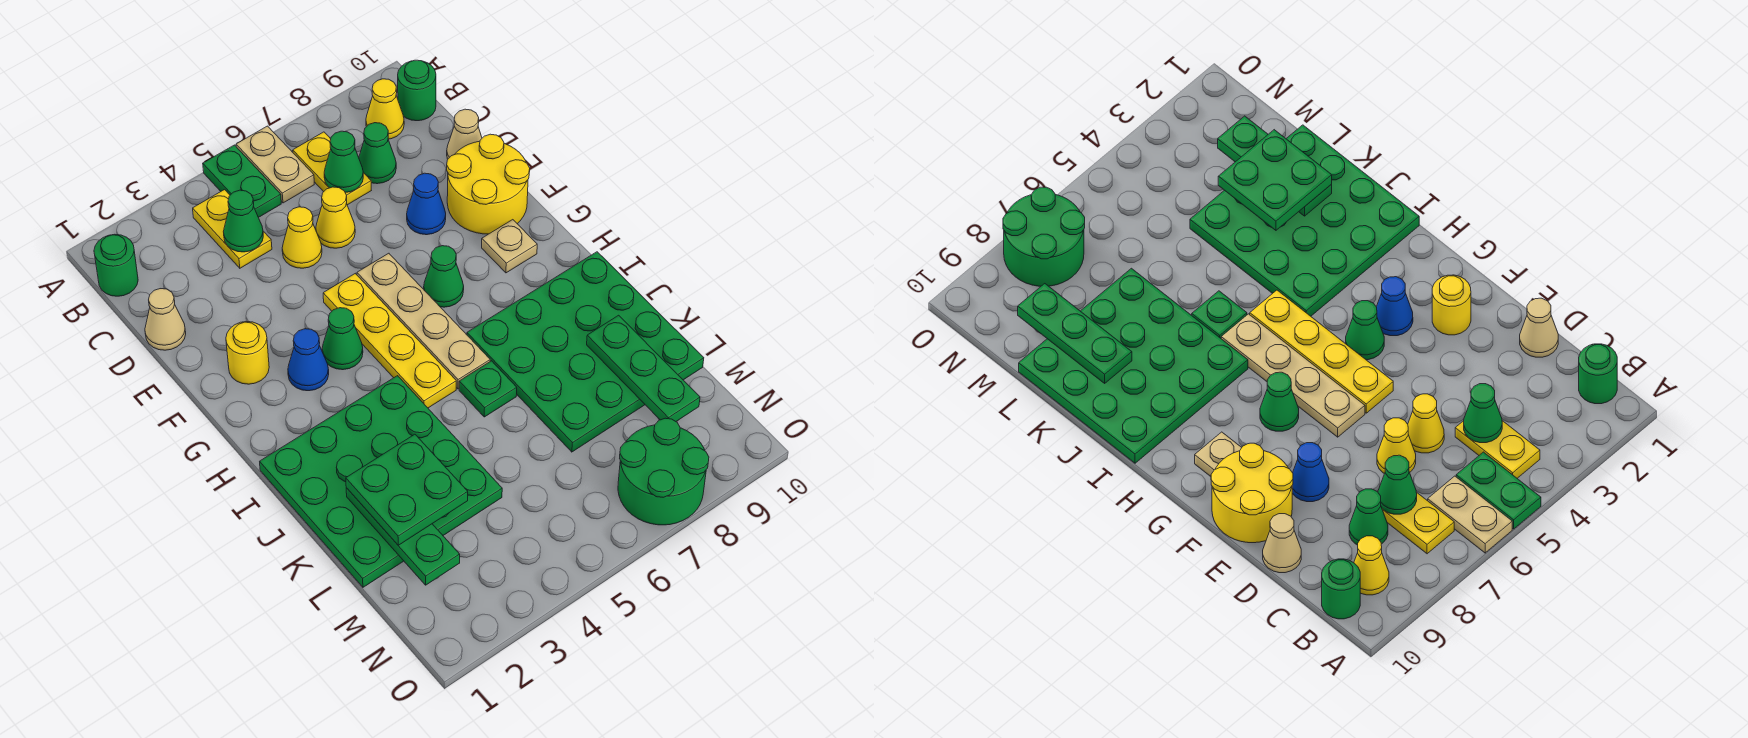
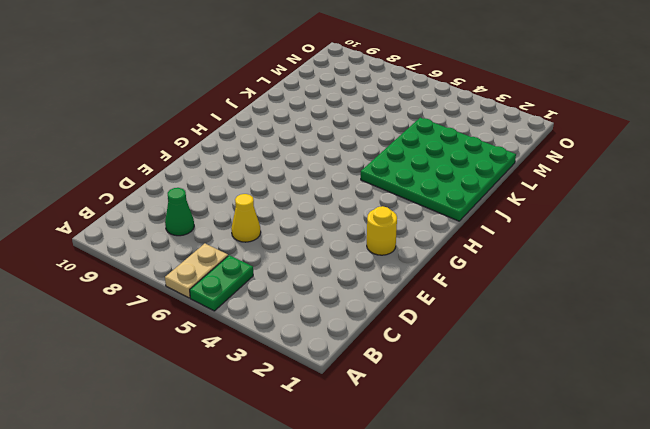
none -> green round brick B1 level 1
none -> yellow plate B4:C4 level 1
none -> yellow plate B7:C7 level 1
none -> yellow cone B9 level 1

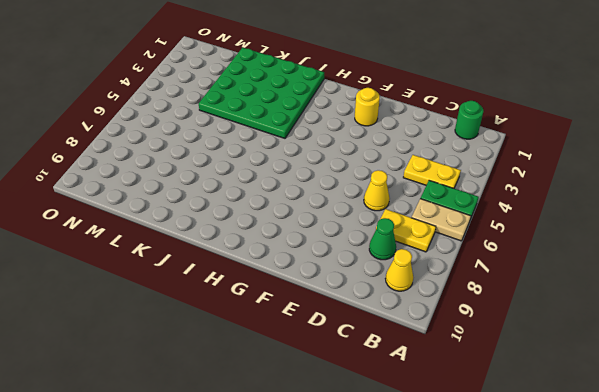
none -> green round brick B10 level 1
none -> tan cone D1 level 1
none -> yellow cone D5 level 1
none -> tan cone D10 level 1

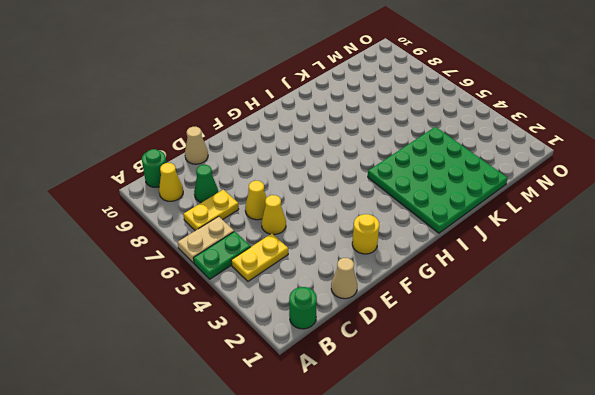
none -> blue cone E8 level 1
none -> yellow round brick E9:F10 level 1
none -> yellow plate F5:I5 level 1
none -> tan plate F6:I6 level 1

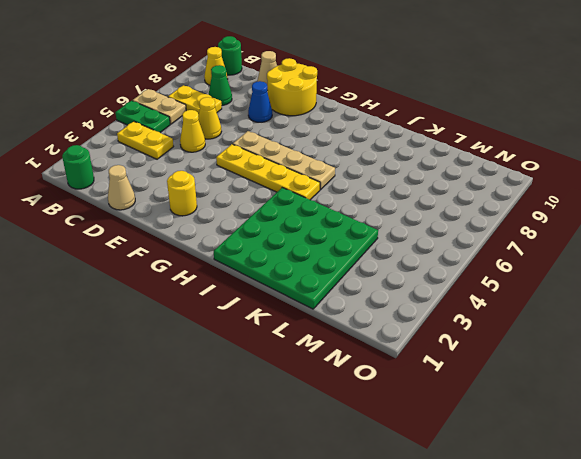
none -> blue cone G3 level 1
none -> green cone G4 level 1
none -> green cone G7 level 1
none -> tan plate G9 level 1

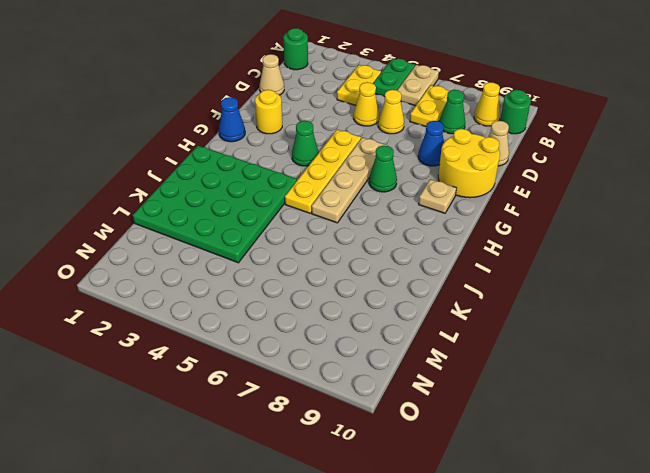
blue cone G1 level 1 -> blue cone G3 level 1
none -> green plate I7:L10 level 1
none -> green plate J6 level 1
none -> green round brick N7:O8 level 1
none -> green cone C4 level 2

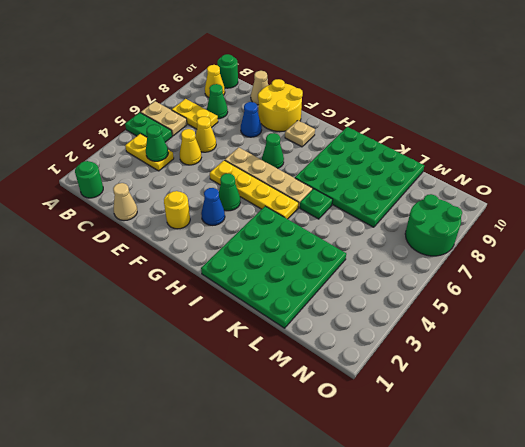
none -> green cone C7 level 2
none -> green plate K2:M2 level 2
none -> green plate K9:M9 level 2
none -> green plate K2:L3 level 3

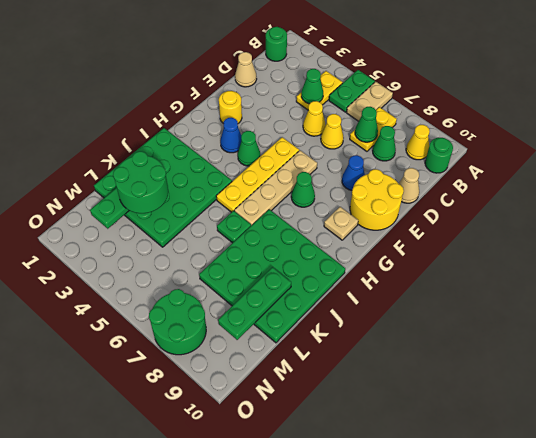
green round brick K2:L3 level 3 -> green plate K2:L3 level 3

